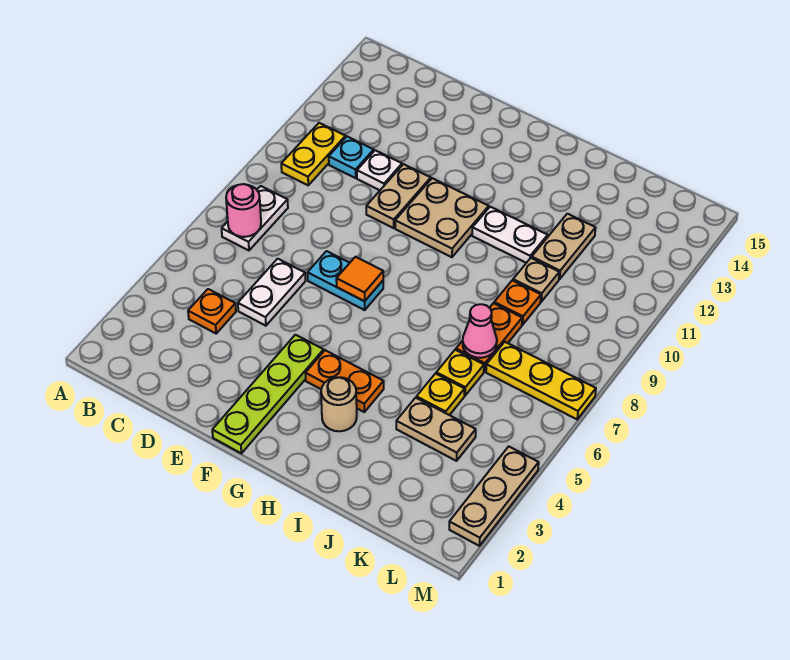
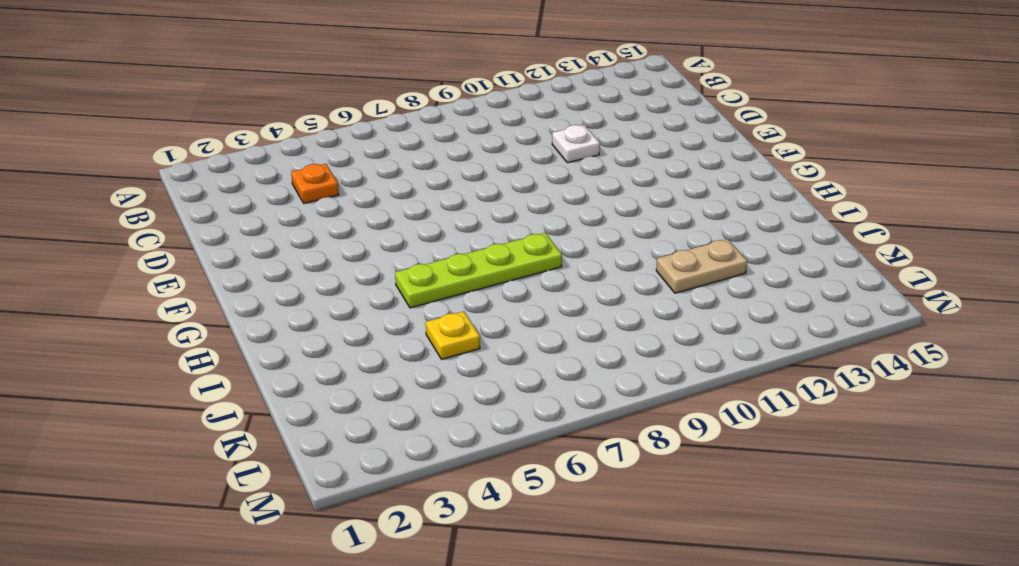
lime plate H5:H8 level 1 -> lime plate F1:F4 level 1
none -> white plate B7:B8 level 1
none -> yellow plate B10:B11 level 1
none -> cyan plate C11 level 1

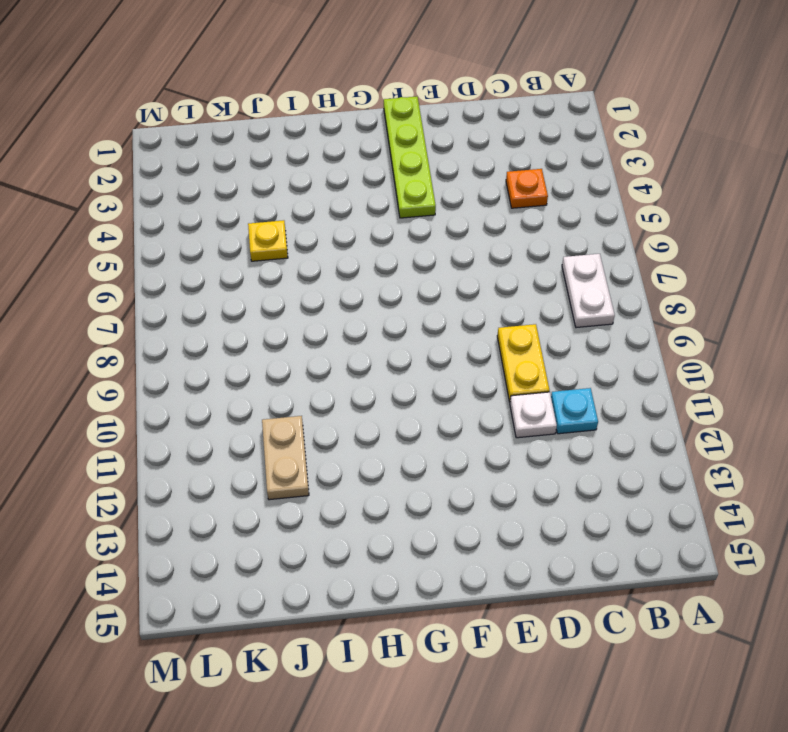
yellow plate D9:D10 level 1 -> yellow plate B10:B11 level 1
none -> white plate D5:D6 level 1
none -> cyan plate E7:F7 level 1
none -> tan plate E10:E11 level 1

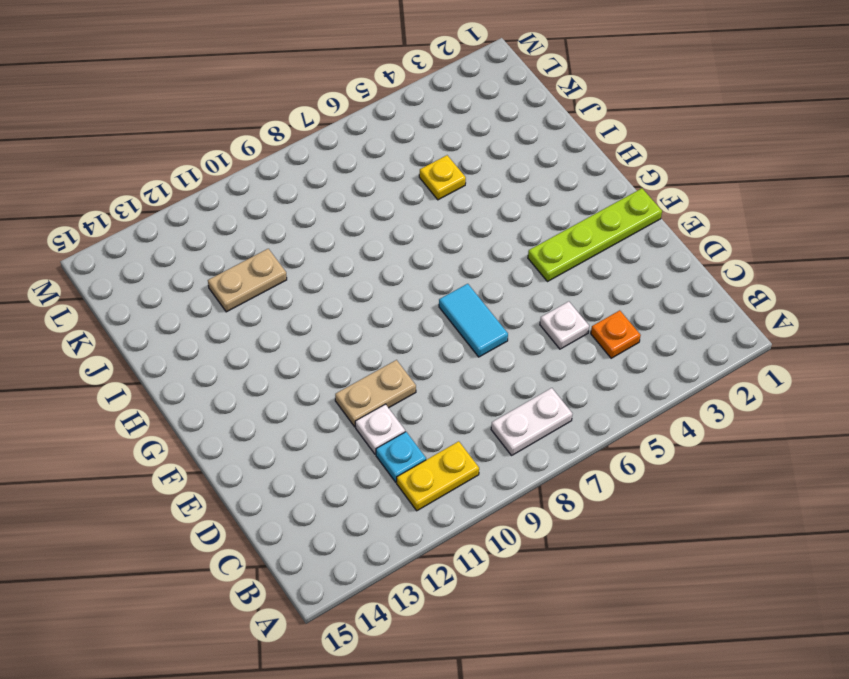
white plate D5 level 1 -> white plate D5:D6 level 1
cyan tile E7:F7 level 1 -> cyan plate E7:F7 level 1
none -> tan plate F10:G11 level 1
none -> orange plate G4:H4 level 1
none -> tan round brick H3 level 1

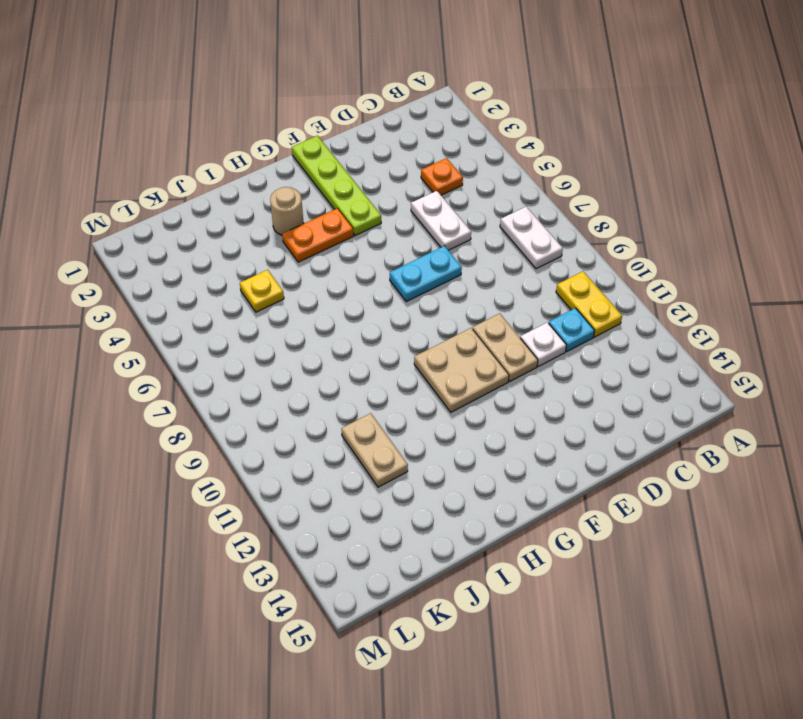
none -> white plate H11:I11 level 1
none -> tan plate J4:K4 level 1
none -> yellow plate J6 level 1

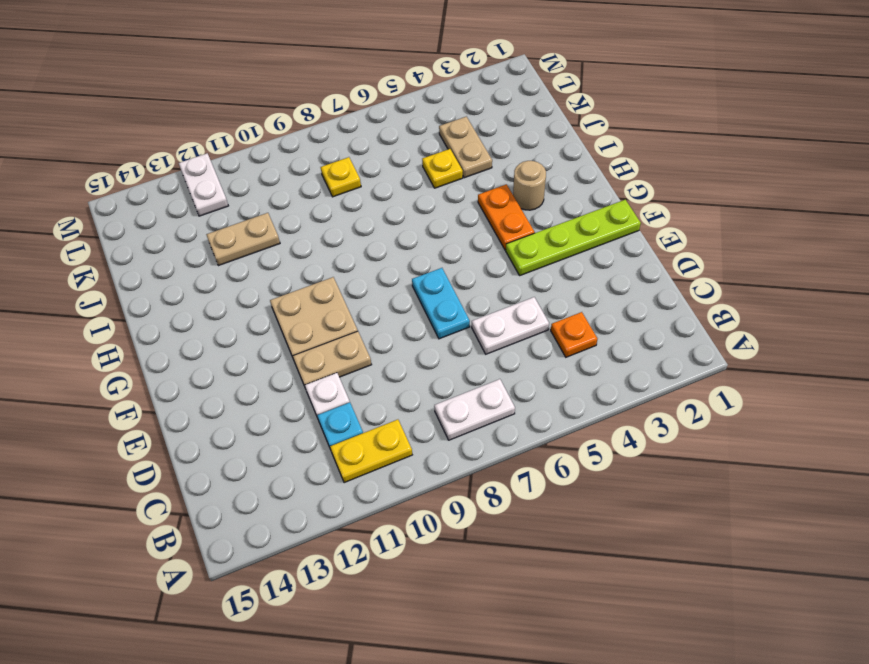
yellow plate K8 level 1 -> yellow plate J6 level 1
white plate L12:M12 level 1 -> white plate H11:I11 level 1
none -> orange plate J7:J8 level 1
none -> orange plate J9 level 1
none -> tan plate J10 level 1

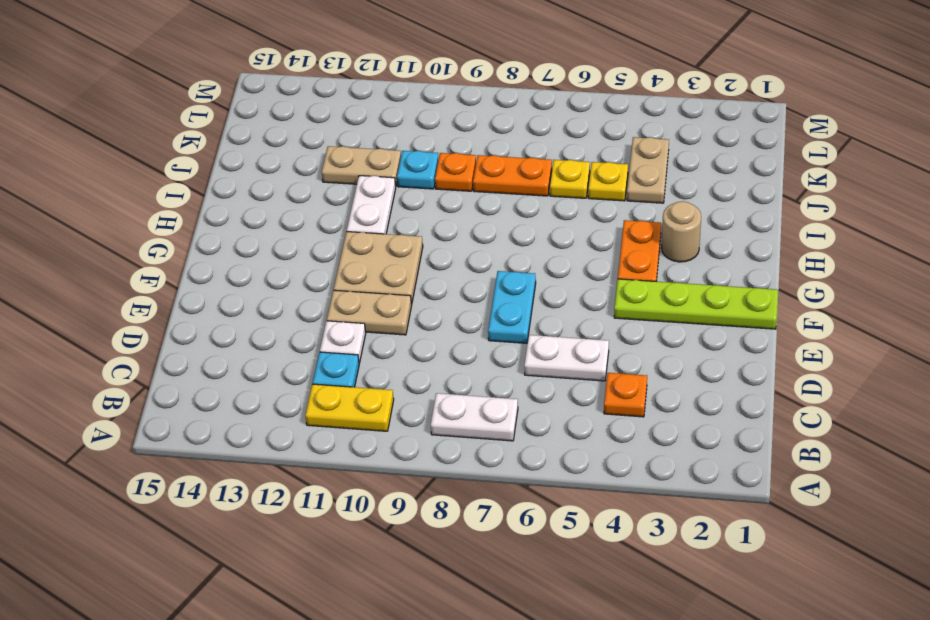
cyan plate J10 level 1 -> tan plate J10 level 1
none -> yellow plate K7:M7 level 1
none -> tan plate M2:M4 level 1
none -> pink round brick B7 level 2

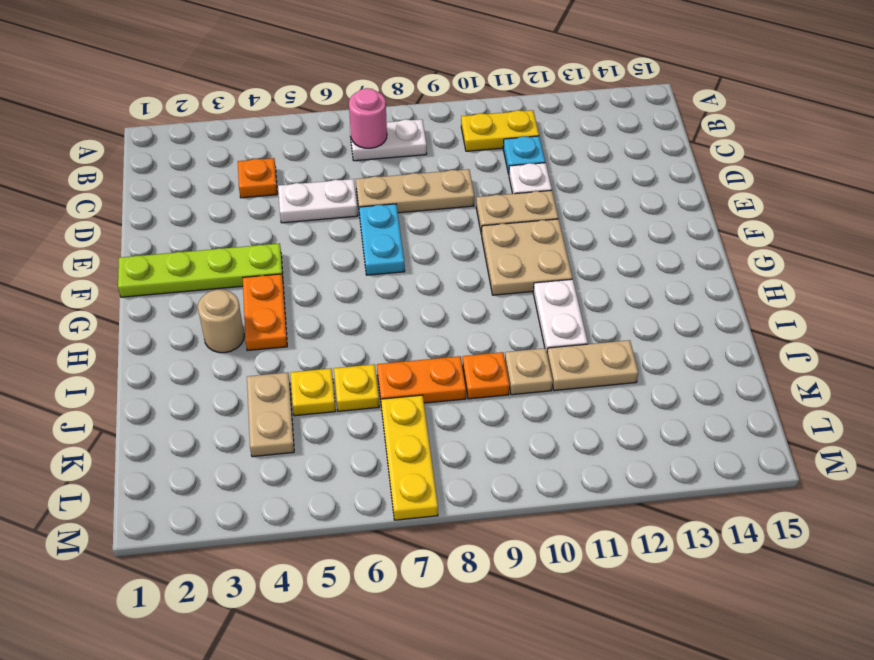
tan plate D7:D9 level 1 -> tan plate M2:M4 level 1
none -> orange tile F7 level 2
none -> pink cone J7 level 2

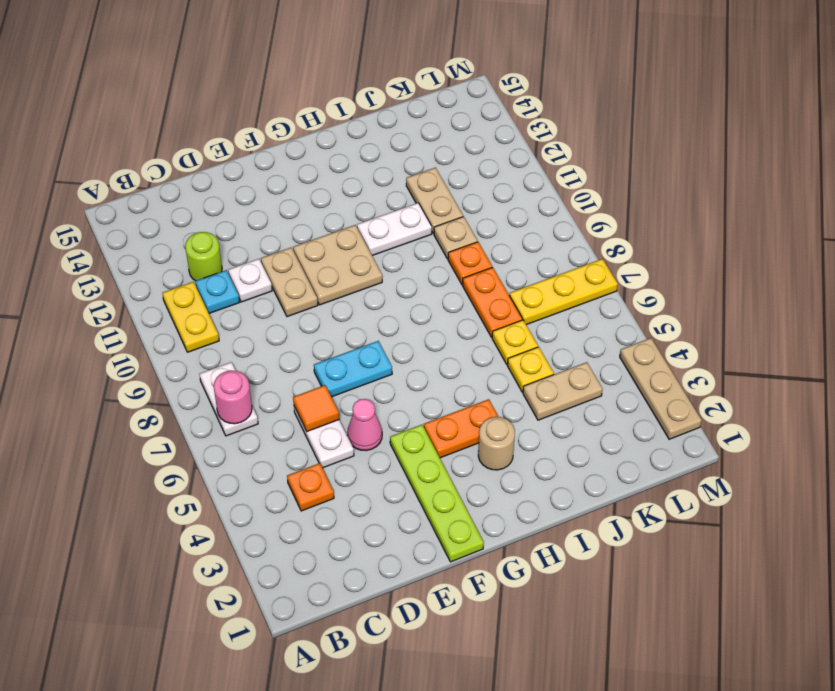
lime round brick C12 level 1 -> none
orange tile D6 level 2 -> orange tile F7 level 2
pink cone E5 level 1 -> pink cone J7 level 2

